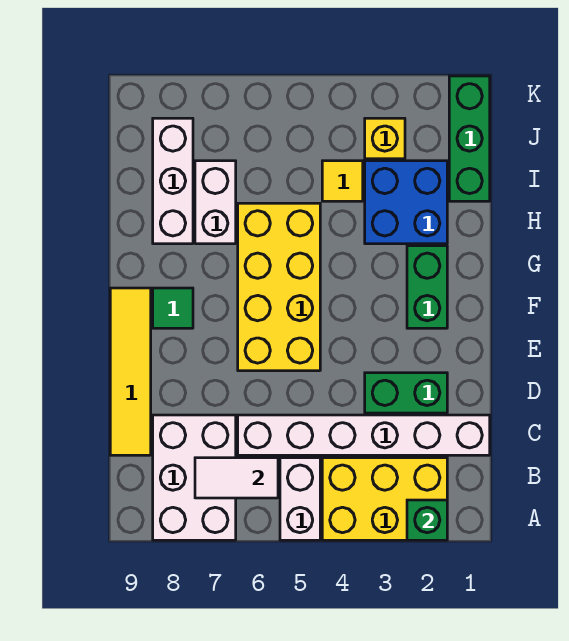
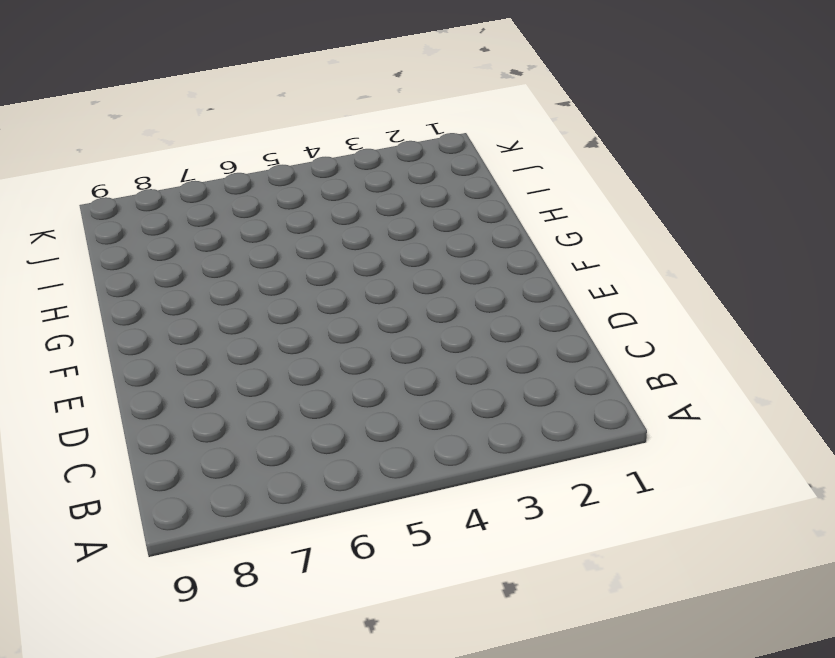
none -> yellow brick A2:B4 level 1
none -> white brick A5:B5 level 1
none -> white brick A7:C8 level 1

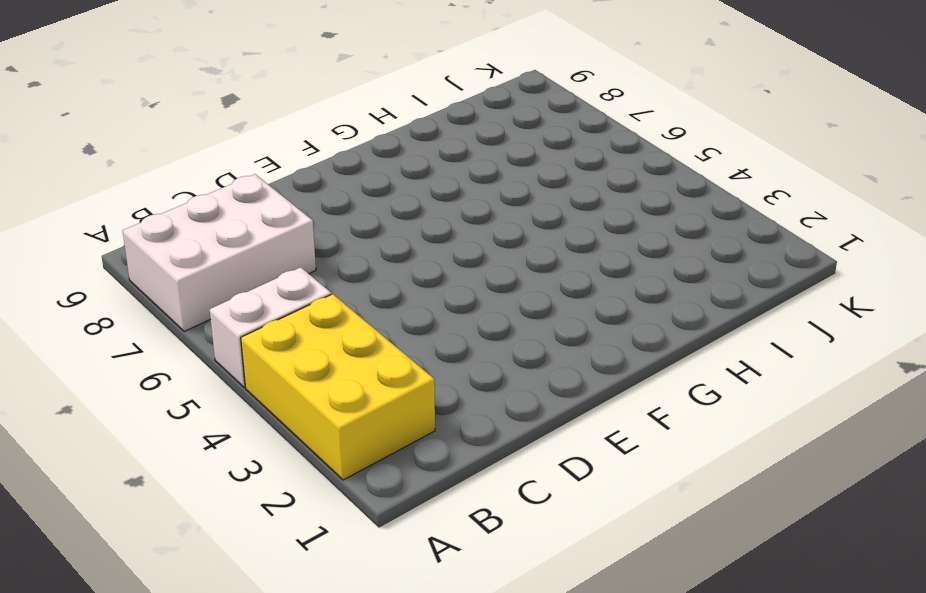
none -> white brick C1:C6 level 1
none -> yellow tile C9:F9 level 1
none -> green brick D2:D3 level 1

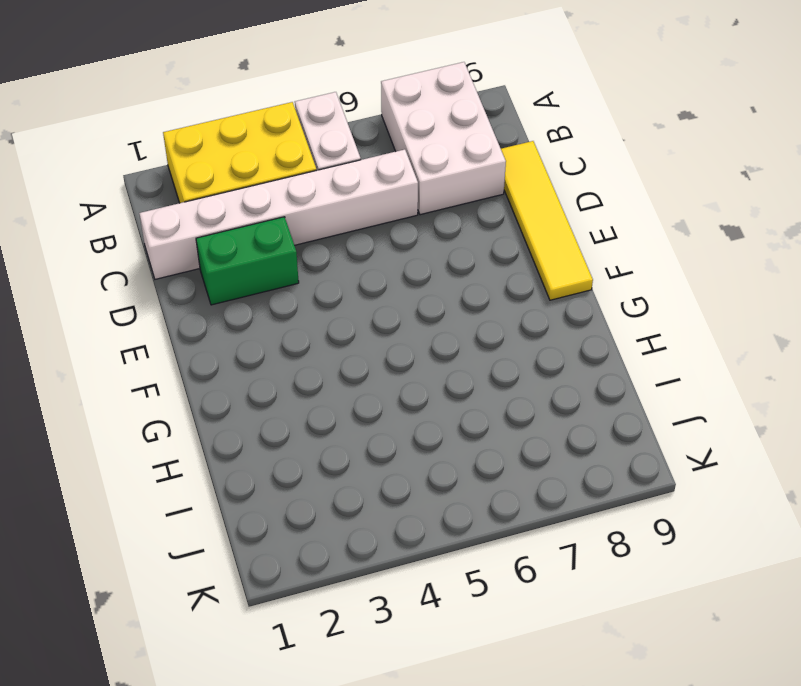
none -> yellow brick E5:H6 level 1
none -> green brick F2:G2 level 1
none -> green tile F8 level 1

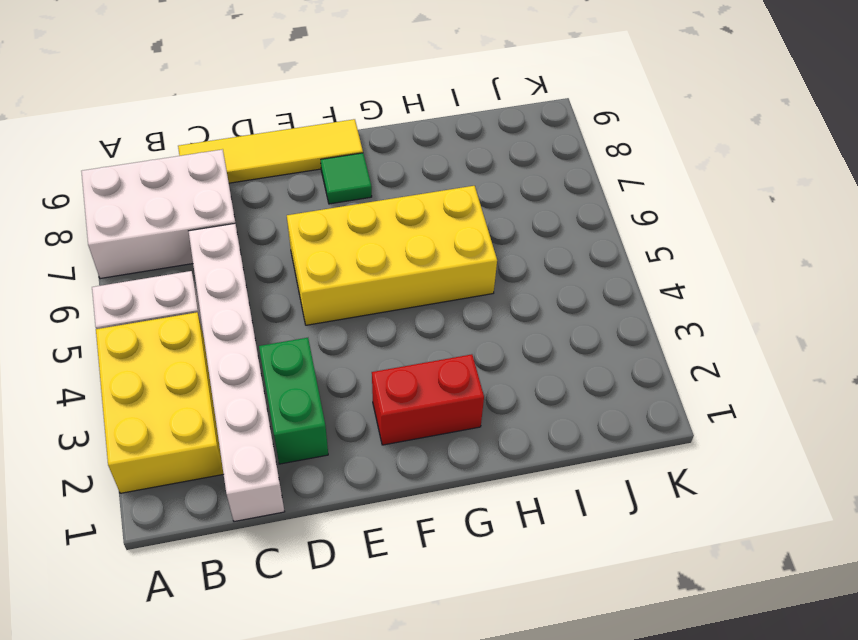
red brick F2:G2 level 1 -> green brick F2:G2 level 1
none -> blue brick H2:I3 level 1
none -> white brick H7:I7 level 1
none -> white brick H8:J8 level 1

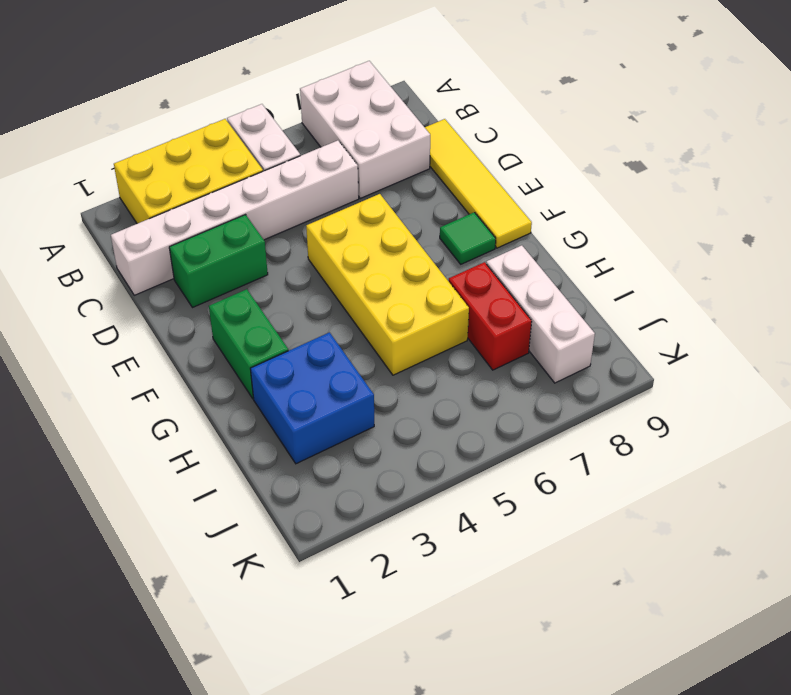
red brick H7:I7 level 1 -> white brick H7:I7 level 1
none -> green brick I1:K1 level 1
none -> yellow tile I4 level 1
none -> yellow brick J3 level 1

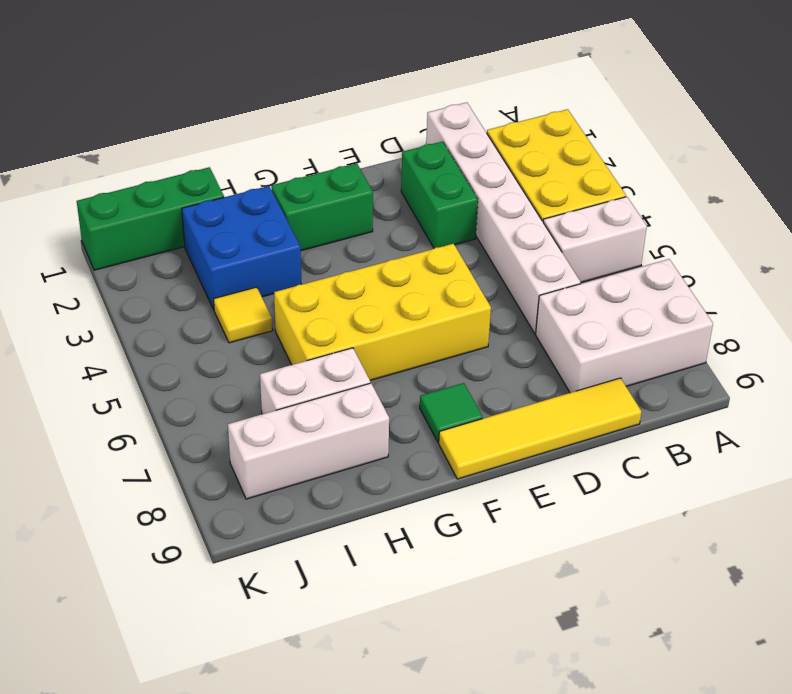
none -> yellow brick J3 level 1
none -> green brick A2 level 2
none -> white tile B6:B7 level 2

